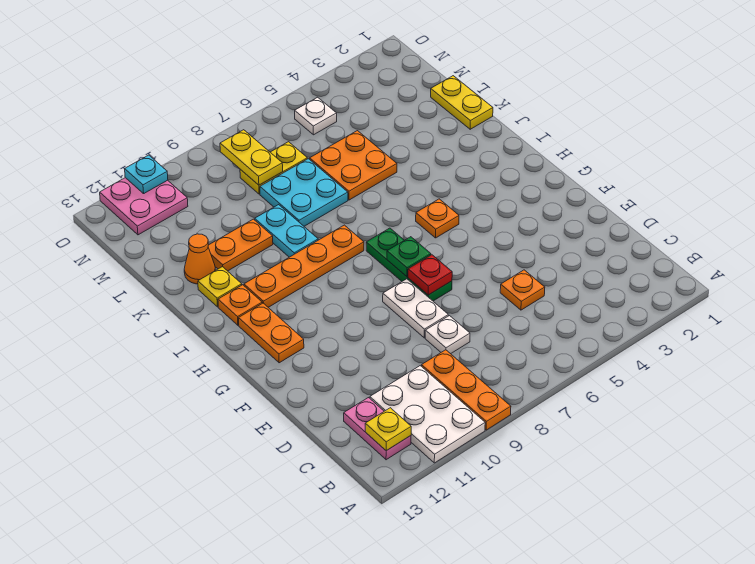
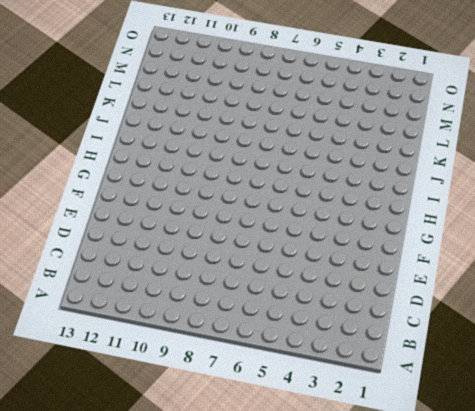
none -> orange plate A9:C9 level 1
none -> white plate A10:C11 level 1
none -> pink plate B12:C12 level 1

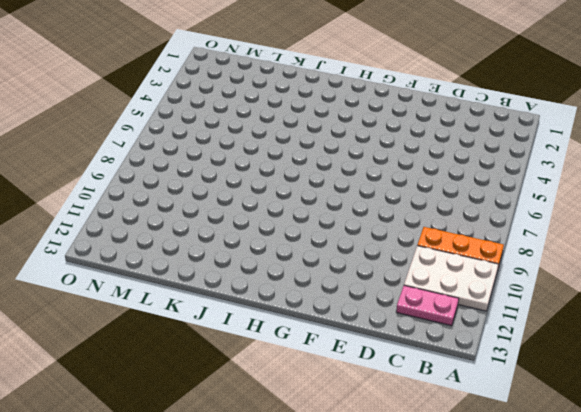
none -> orange plate D5 level 1
none -> white plate D8 level 1
none -> white plate E8:F8 level 1

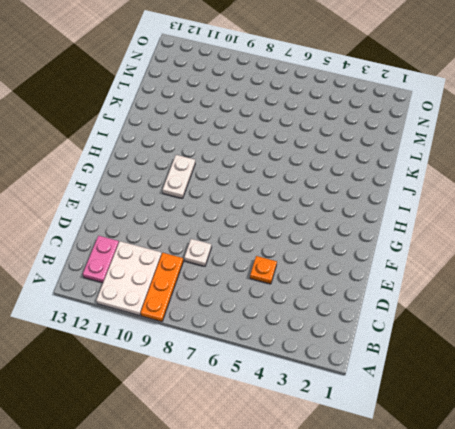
white plate G10:H10 level 1 -> white plate E8:F8 level 1
none -> green plate F7:H7 level 1
none -> orange plate G12:H12 level 1
none -> orange plate H5 level 1

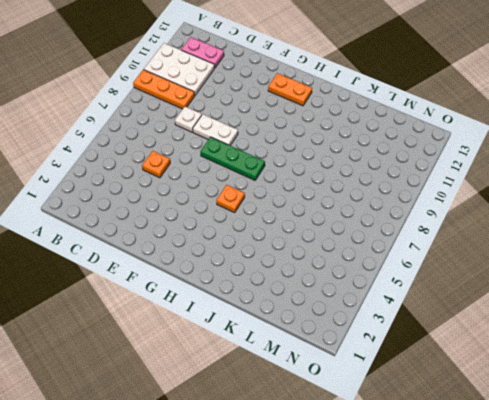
none -> orange plate I8:I11 level 1
none -> orange plate I12 level 1
none -> cyan plate J9:K9 level 1

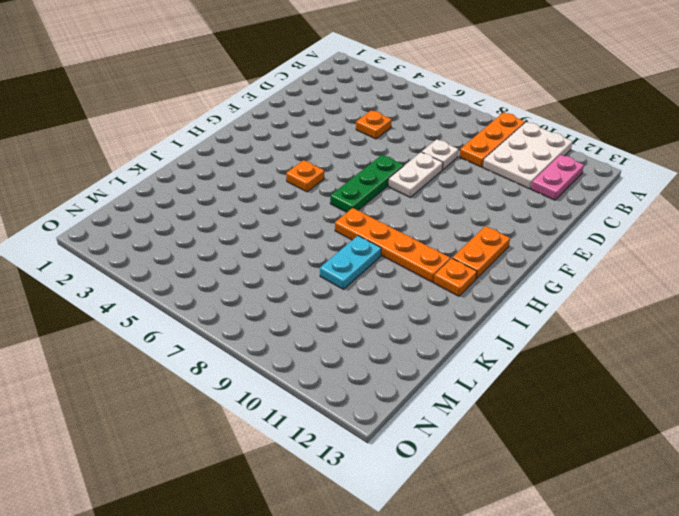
none -> yellow plate J12 level 1
none -> yellow plate K1:L1 level 1
none -> orange plate K5:L6 level 1

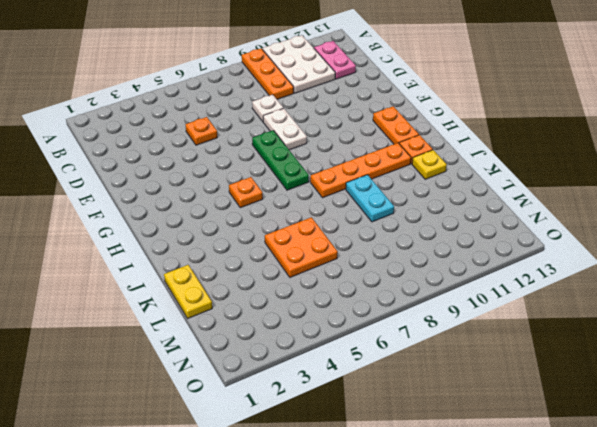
none -> cyan plate K7:L8 level 1
none -> orange plate K10:K11 level 1
none -> orange cone K12 level 1

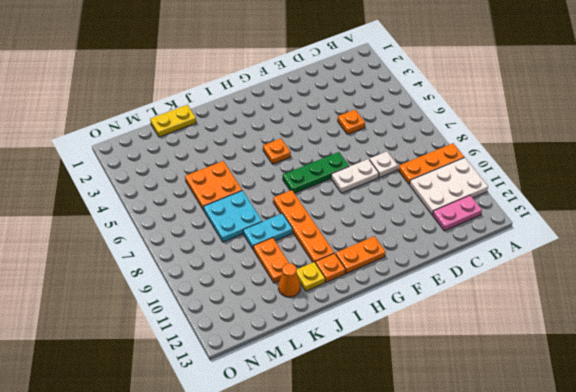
none -> yellow plate M7:M8 level 1
none -> white plate N5 level 1
none -> pink plate N11:O12 level 1

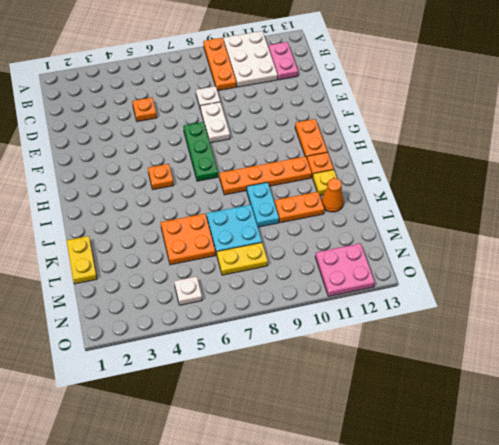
none -> yellow plate B12 level 2
none -> red plate F7 level 2
none -> green plate G7 level 2

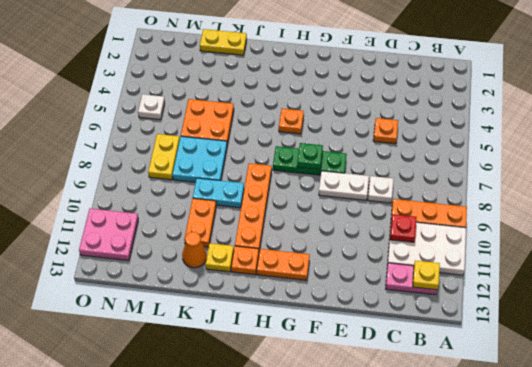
red plate C10 level 2 -> red plate F7 level 2
none -> yellow plate M8:N8 level 2
none -> cyan plate O11 level 2

